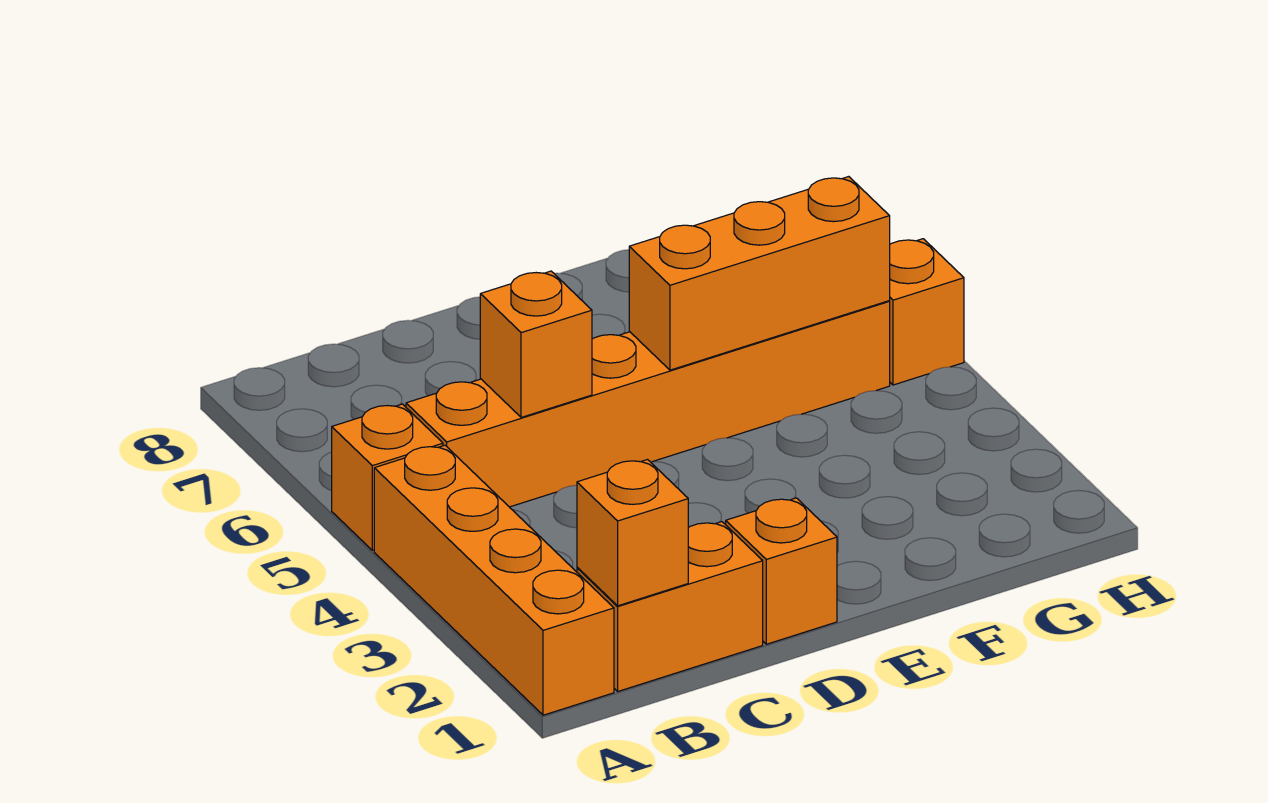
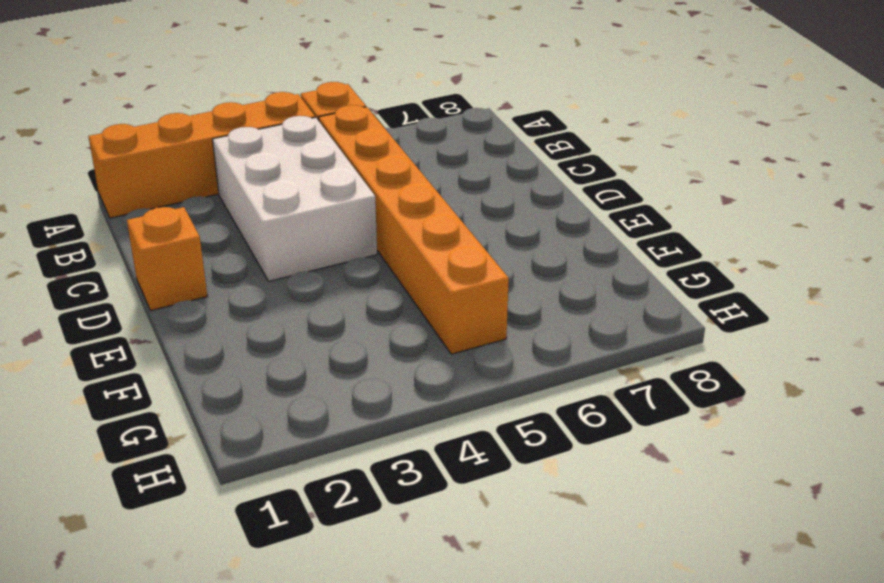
white brick B3:D4 level 1 -> none
none -> orange brick B1:C1 level 1
none -> orange brick H5 level 1

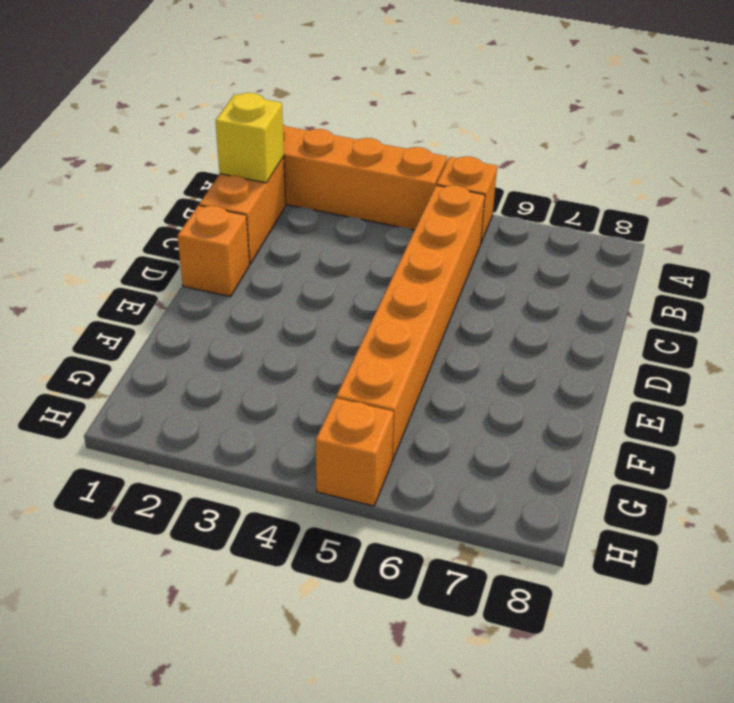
yellow brick B1 level 2 -> orange brick B1 level 2
none -> orange brick C5 level 2
none -> orange brick E5:G5 level 2

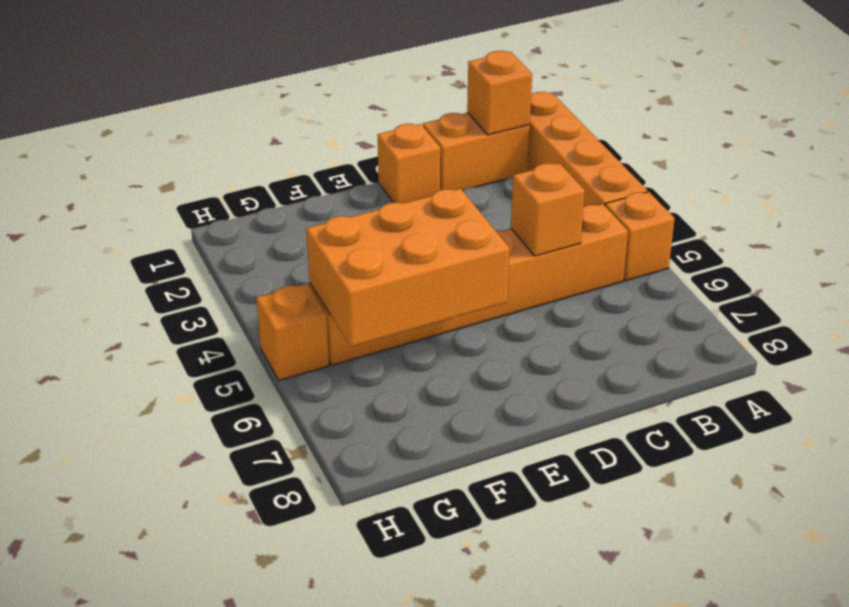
orange brick E5:G6 level 2 -> orange brick E5:G5 level 2

